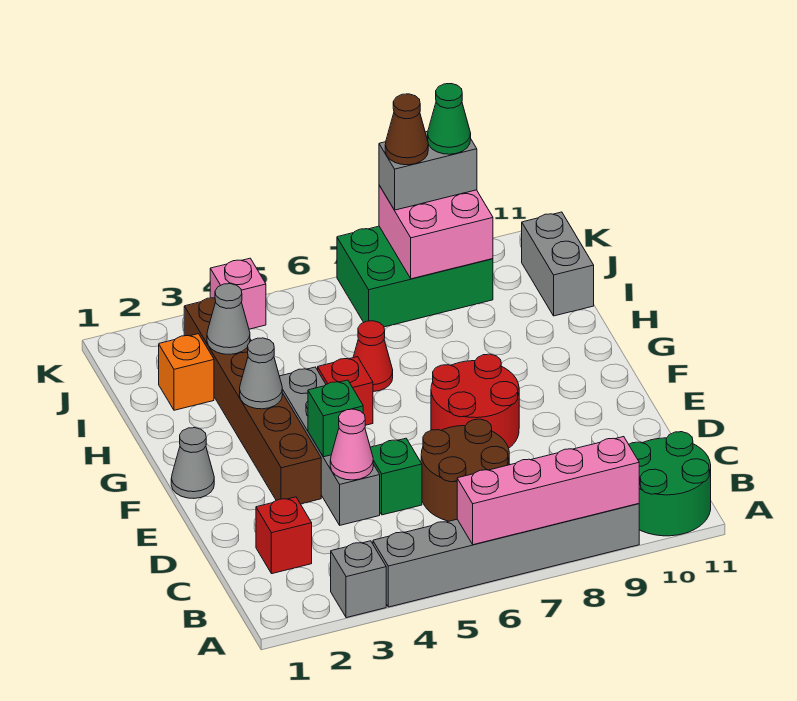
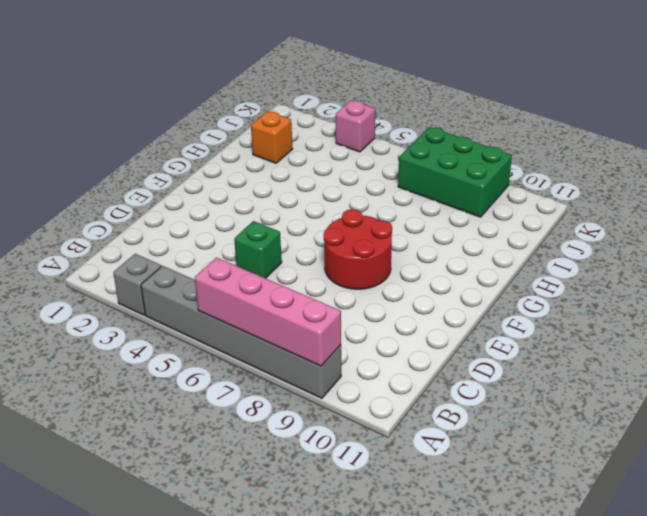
none -> green round brick A10:B11 level 1
none -> red brick C2 level 1
none -> brown round brick C6:D7 level 1

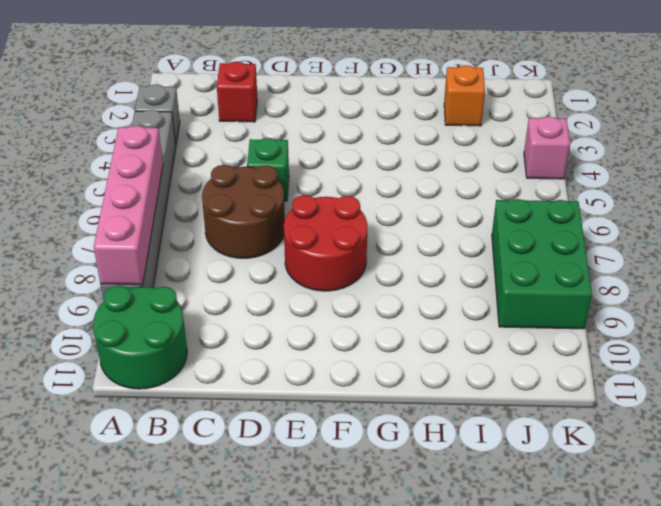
none -> grey brick D4:G4 level 1
none -> brown brick E3:J3 level 1
none -> grey cone F1 level 1

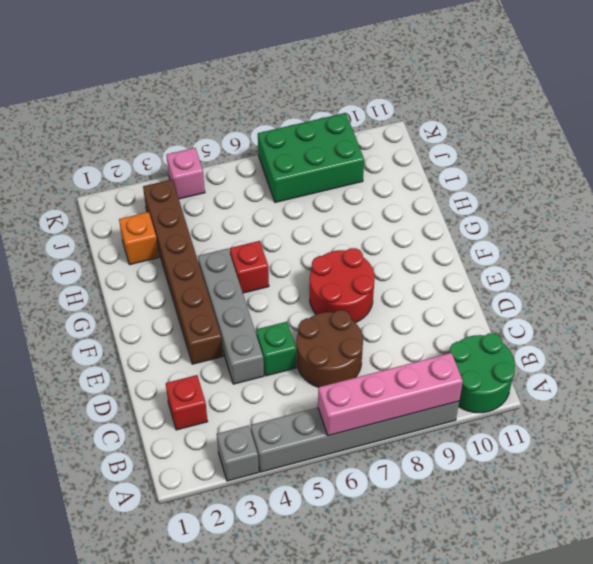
none -> grey cone F1 level 1
none -> red cone H6 level 1
none -> grey brick I11:J11 level 1

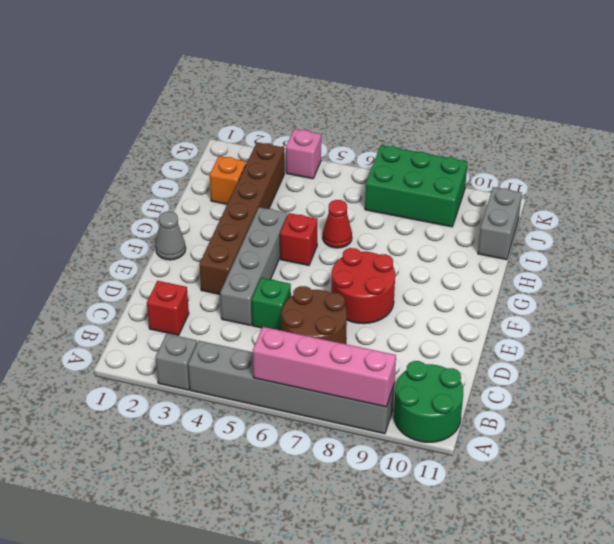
none -> pink cone D4 level 2
none -> green brick E4 level 2
none -> grey cone G3 level 2

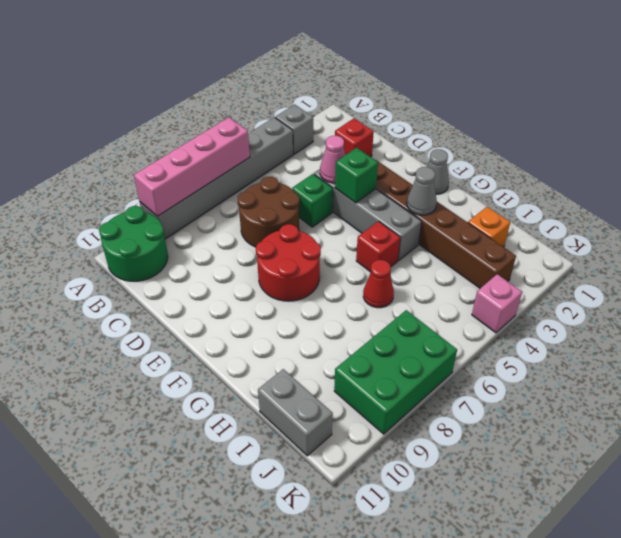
none -> grey cone I3 level 2
none -> pink brick J8:K9 level 2
none -> grey brick K8:K9 level 3

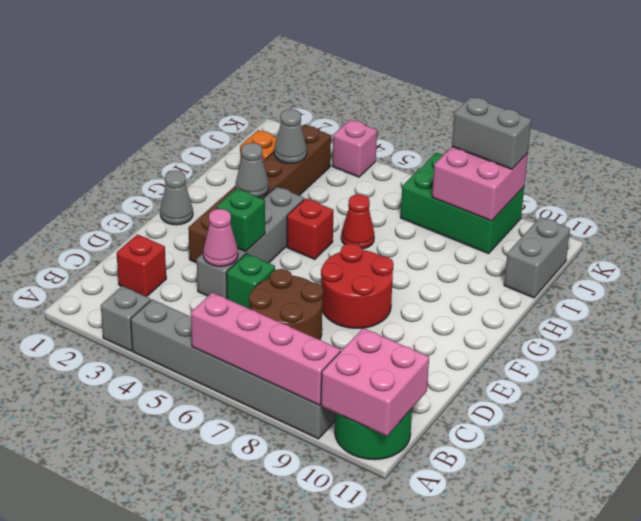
pink brick A10:B11 level 2 -> none
none -> brown cone K8 level 4
none -> green cone K9 level 4

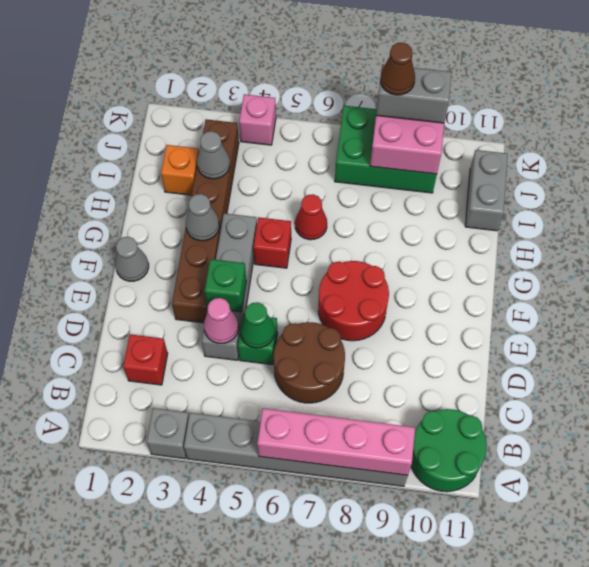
green cone D5 level 2 -> green cone K9 level 4

